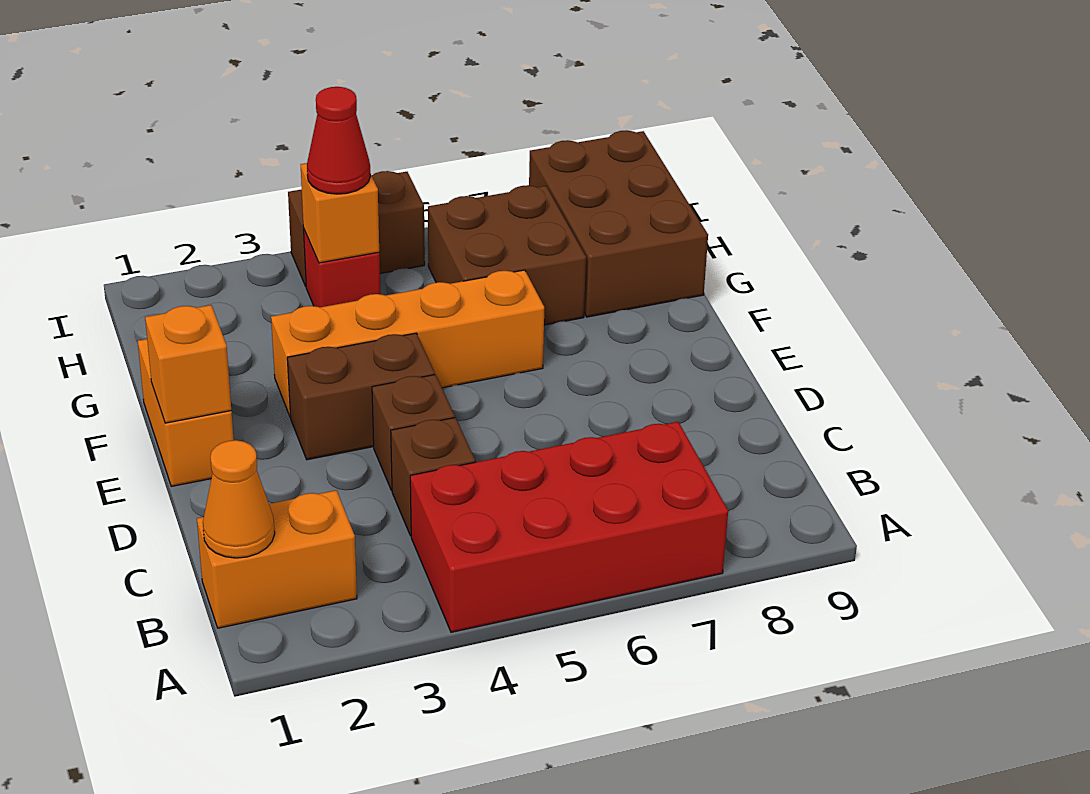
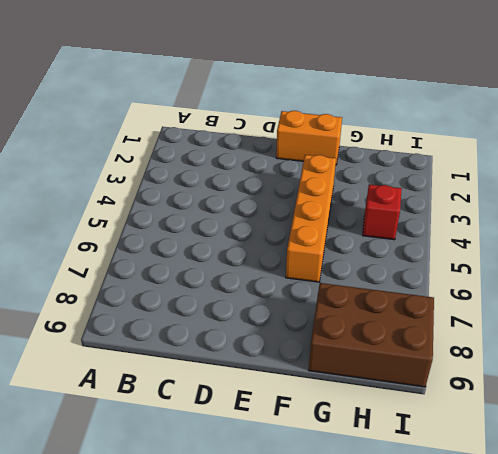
none -> red brick A4:B7 level 1
none -> orange brick B1:B2 level 1
none -> brown brick C4 level 1

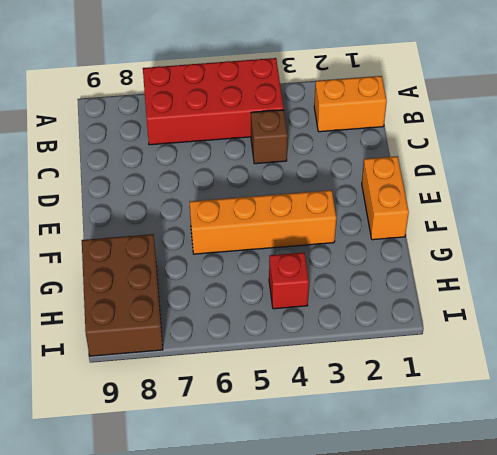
none -> brown brick D4 level 1
none -> brown brick E3:E4 level 1
none -> brown brick G6:H7 level 1

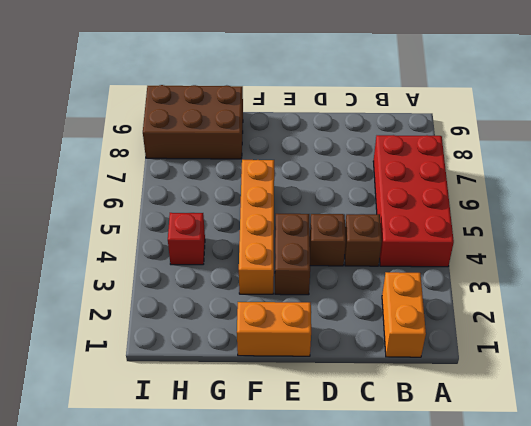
none -> brown brick G6:H7 level 1
none -> brown brick I4:I5 level 1
none -> orange cone B1 level 2

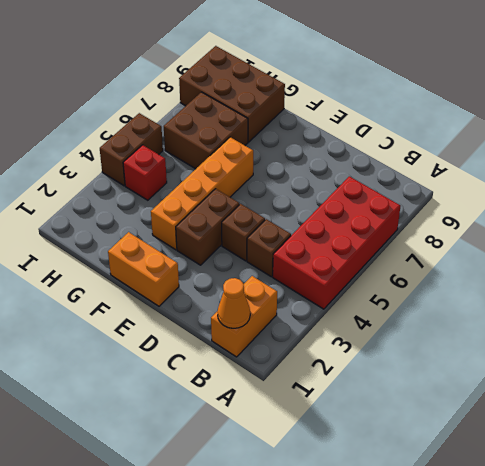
none -> orange brick E1 level 2
none -> orange brick H4 level 2
none -> red cone H4 level 3

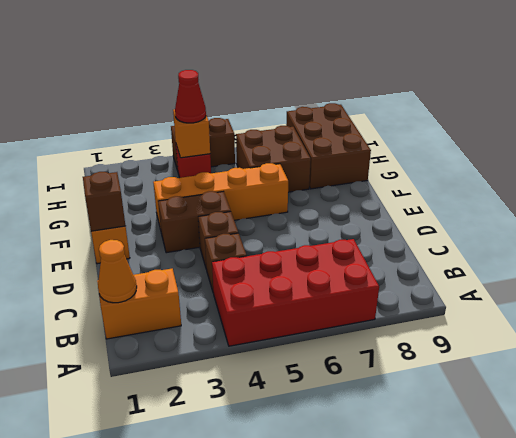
brown brick E1 level 2 -> orange brick E1 level 2

